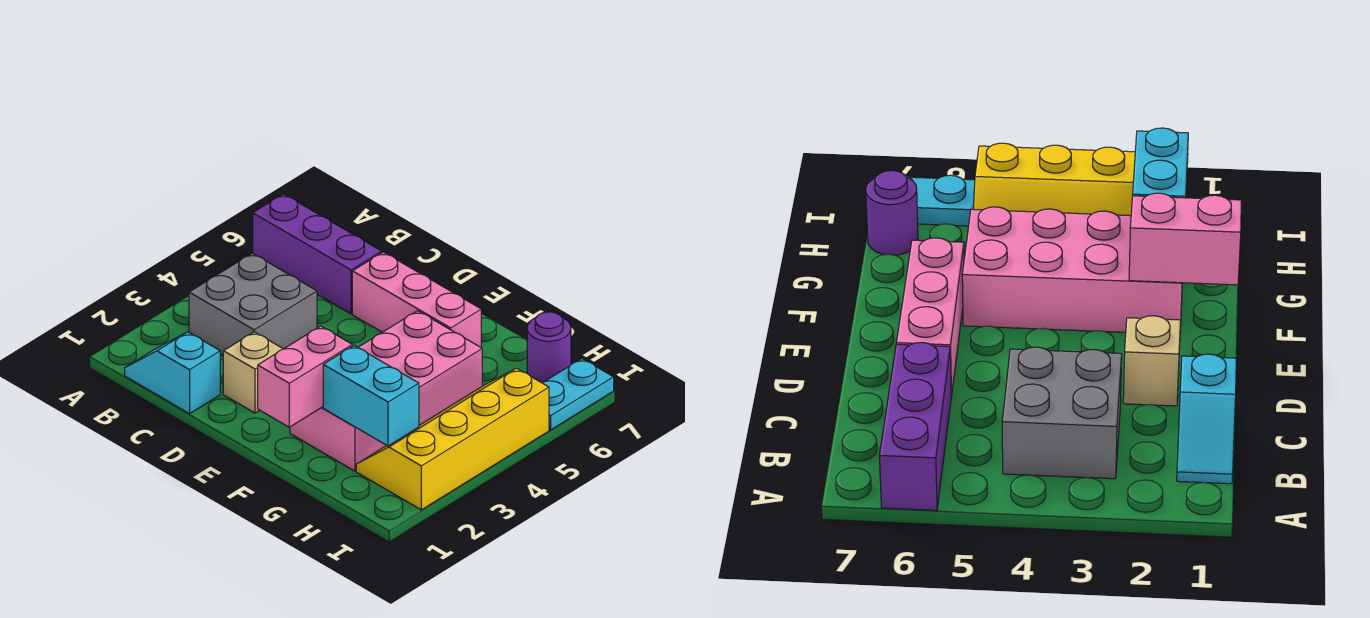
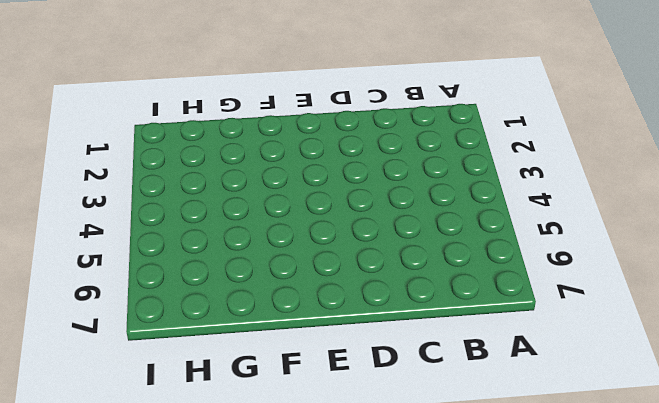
none -> purple brick A6:C6 level 1
none -> cyan slope B1:C1 level 1 top C

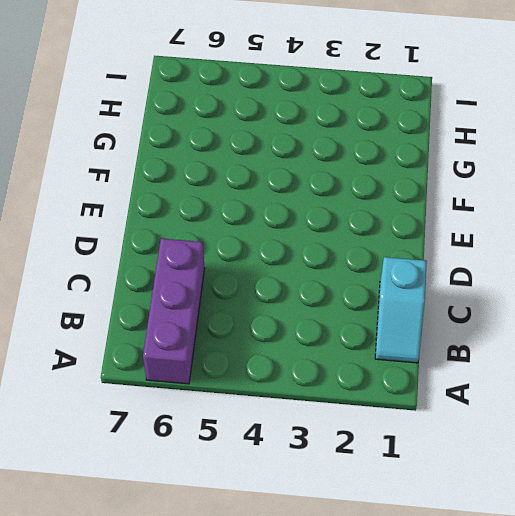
none -> grey brick B3:C4 level 1
none -> tan brick D2 level 1

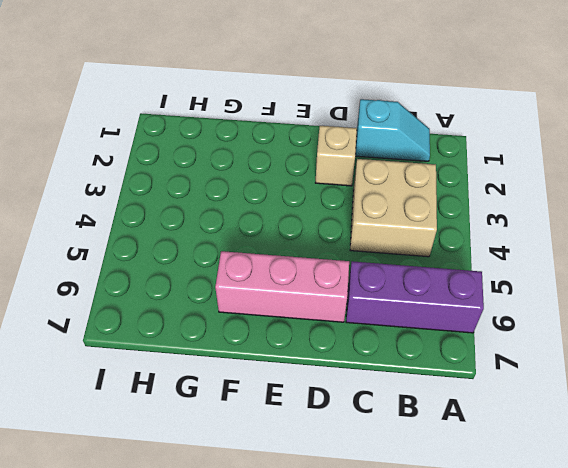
tan brick B3:C4 level 1 -> grey brick B3:C4 level 1
none -> pink brick F2:G5 level 1
none -> yellow slope H2:I5 level 1 top I

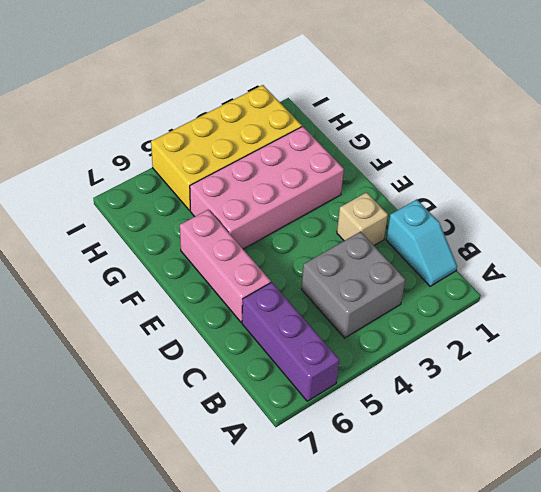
yellow brick H2:I5 level 1 -> yellow slope H2:I5 level 1 top I
none -> purple round brick H7 level 1
none -> cyan plate I6:I7 level 1

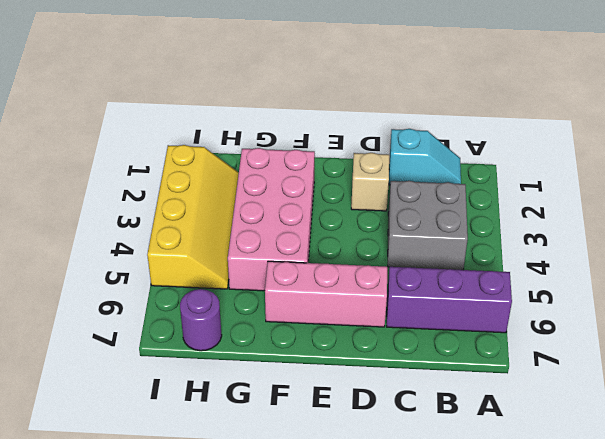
none -> cyan plate I6:I7 level 1
none -> pink brick F1:F2 level 2

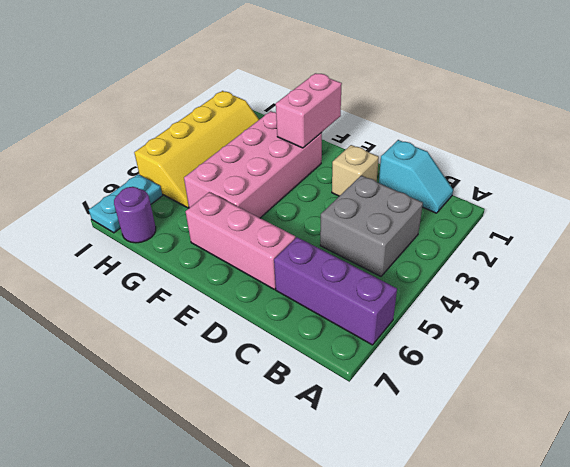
none -> cyan brick G2:H2 level 2

